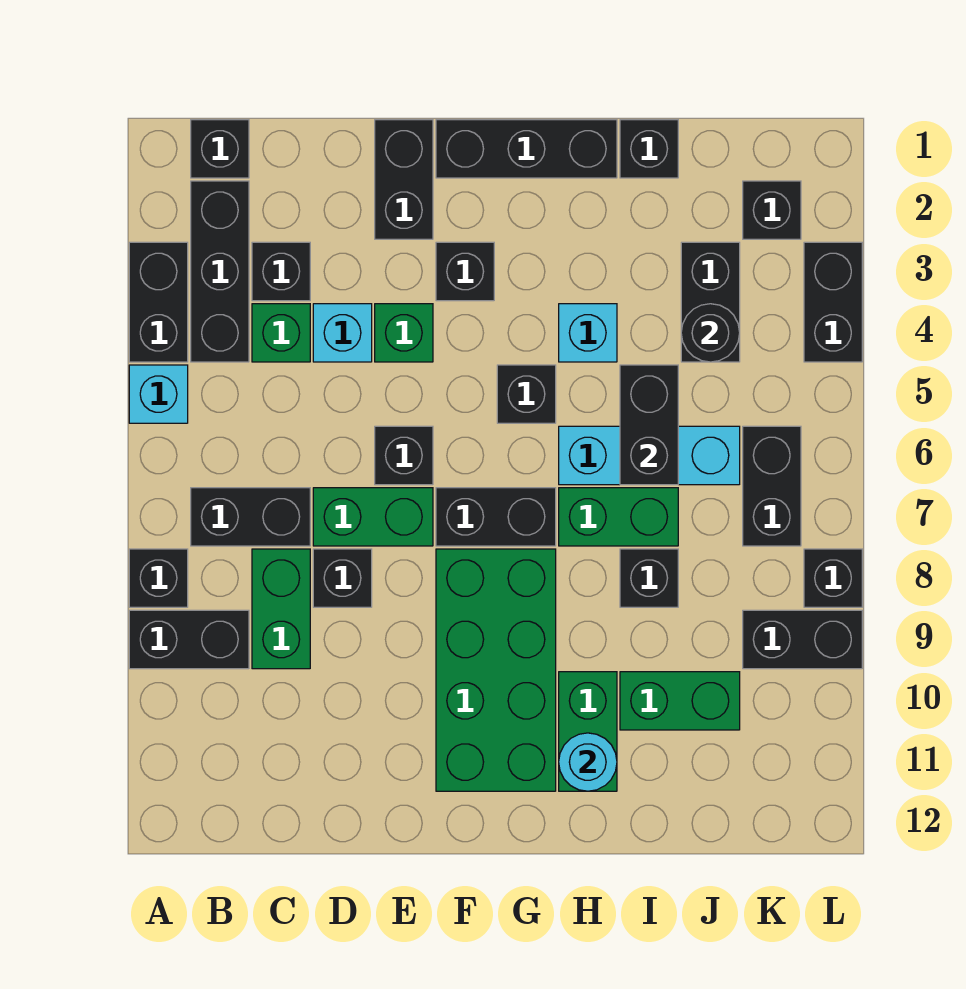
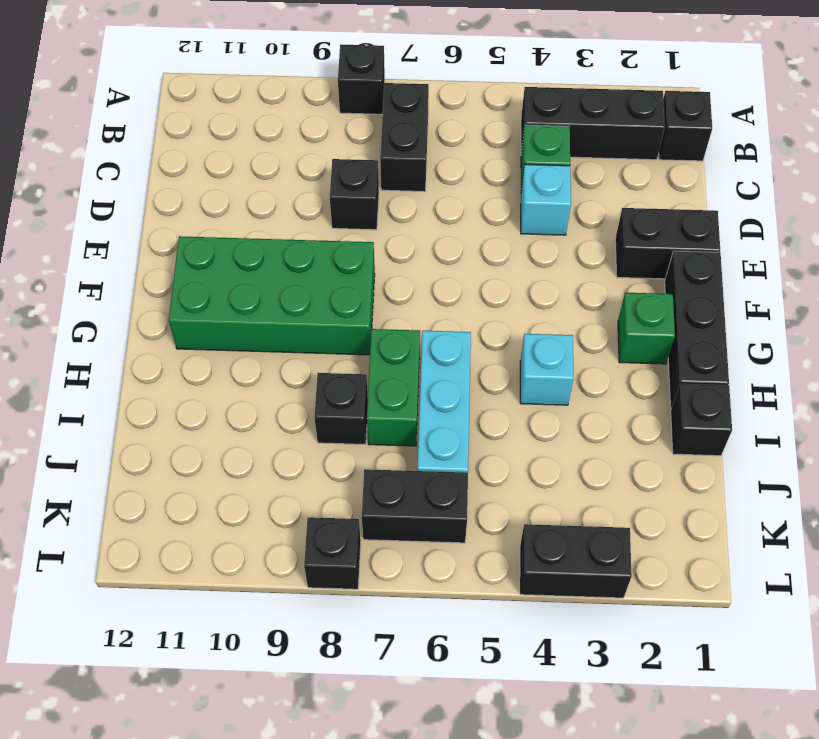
green brick G2 level 1 -> green brick E4 level 1
none -> black brick A3:A4 level 1
none -> cyan brick A5 level 1
none -> black brick A9:B9 level 1
none -> black brick C3 level 1

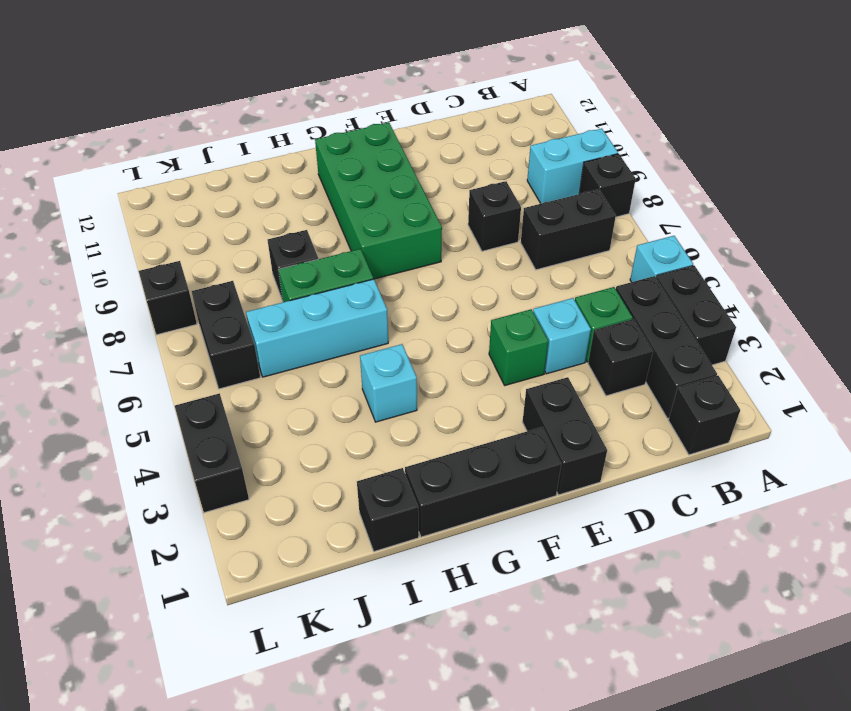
cyan brick A9:B9 level 1 -> black brick A9:B9 level 1
none -> green brick C8:C9 level 1
none -> green brick D7:E7 level 1
none -> black brick E6 level 1
none -> black brick F3 level 1

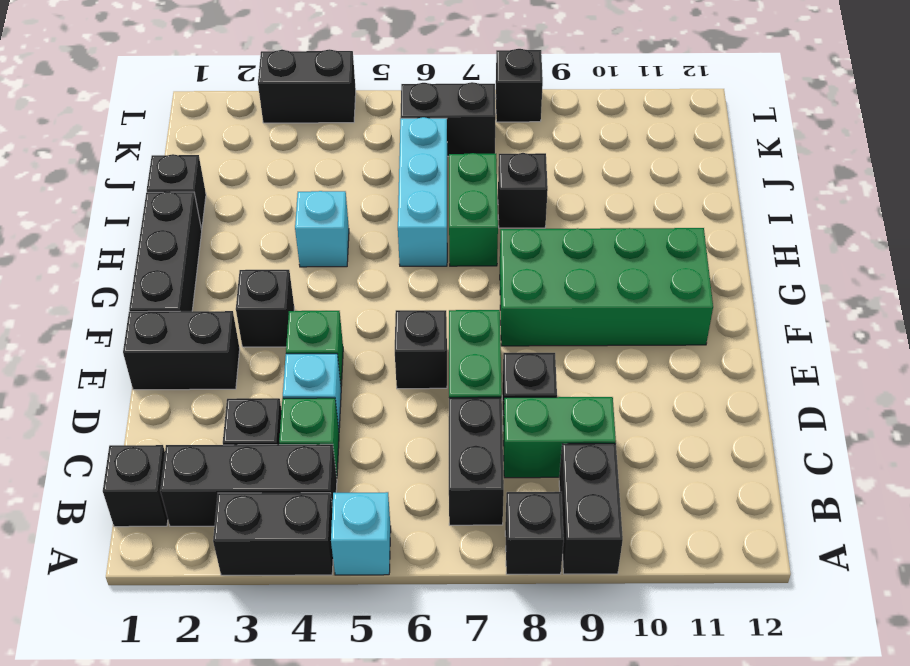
none -> black brick F7:G7 level 1
none -> black brick G5 level 1
none -> green brick H10:H11 level 1
none -> green brick I10:J10 level 1

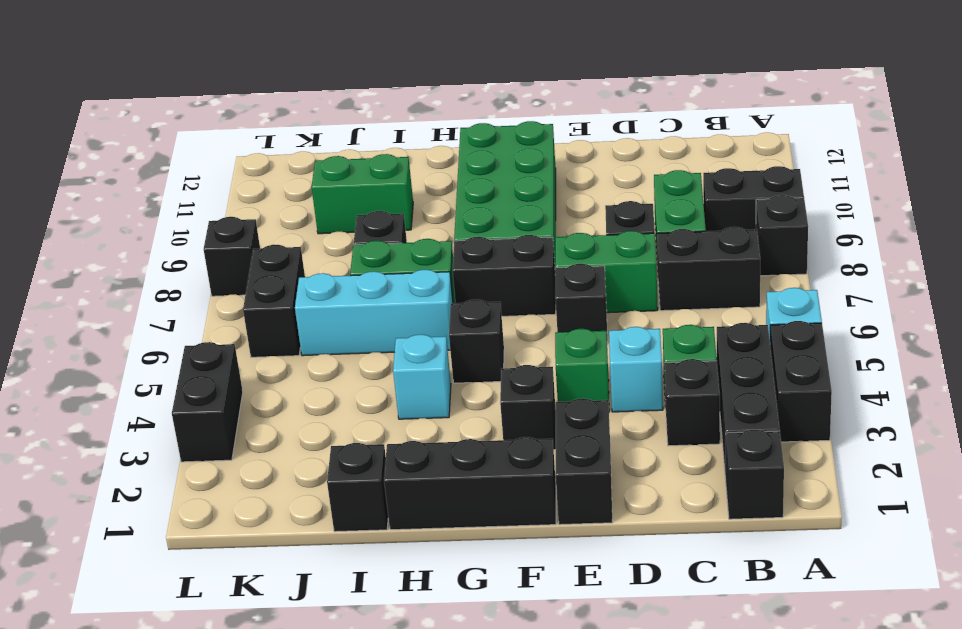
none -> green brick H10:H11 level 1
none -> black brick J3:J4 level 1
none -> black brick K2 level 1
none -> black brick K9:L9 level 1

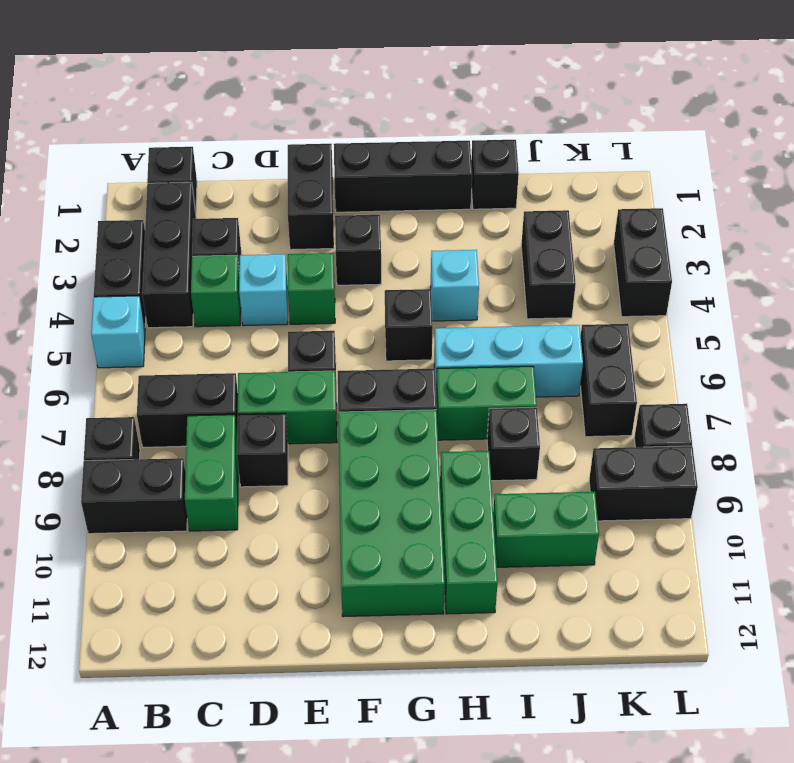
green brick H9:H11 level 1 -> green brick H10:H11 level 1
none -> black brick K2 level 1
none -> cyan round brick H11 level 2
none -> black brick I5:I6 level 2
none -> black round brick J4 level 2

